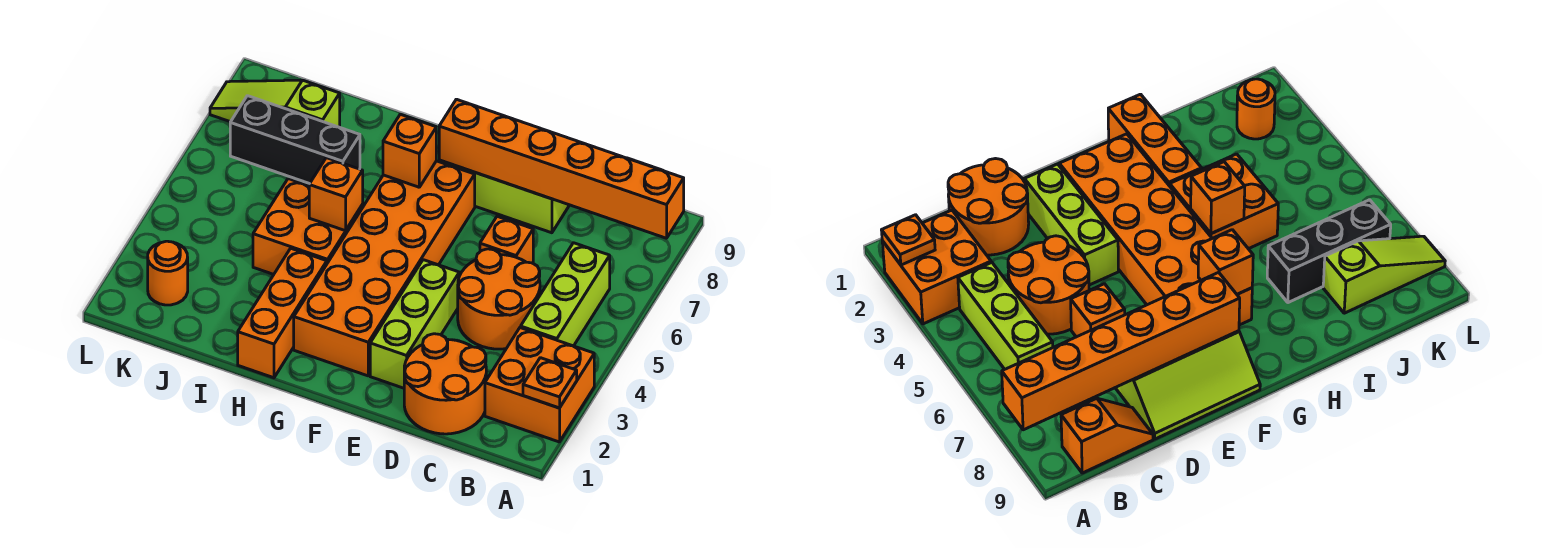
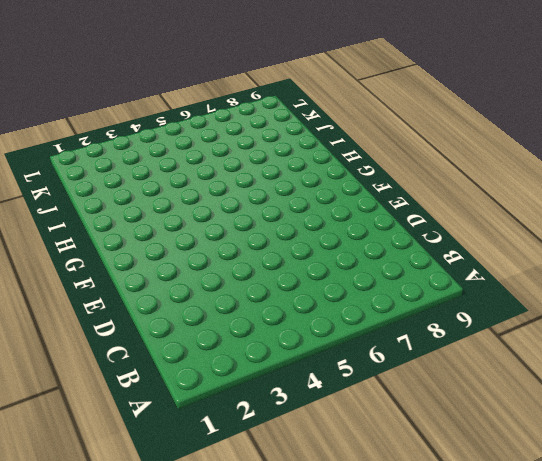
none -> orange brick A2:B3 level 1
none -> lime brick B4:B6 level 1
none -> orange slope B9:C9 level 1 top B

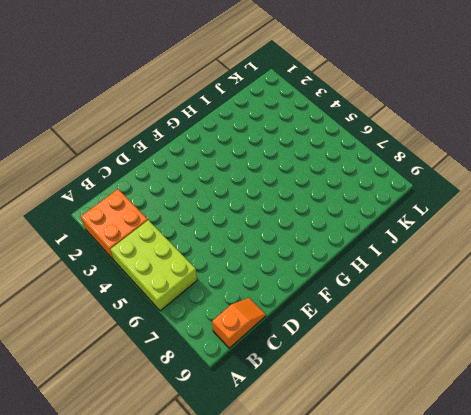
lime brick A4:B6 level 1 -> lime brick B4:B6 level 1
none -> orange round brick C1:D2 level 1
none -> orange round brick C4:D5 level 1
none -> orange brick D6 level 1

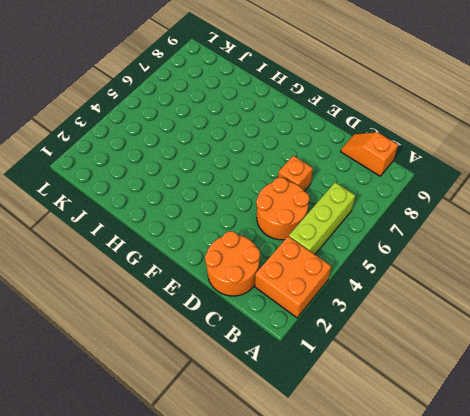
none -> lime slope D8:F9 level 1 top 8
none -> lime brick E2:E4 level 1
none -> orange brick F2:G7 level 1

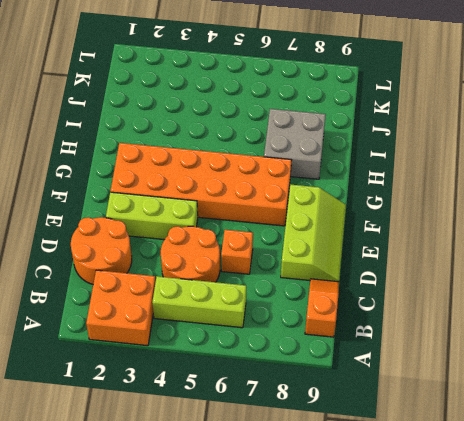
grey brick H7:I8 level 1 -> black brick I7:K7 level 1
none -> orange brick H1:H3 level 1
none -> orange brick H4:I5 level 1
none -> lime slope J8:L8 level 1 top J

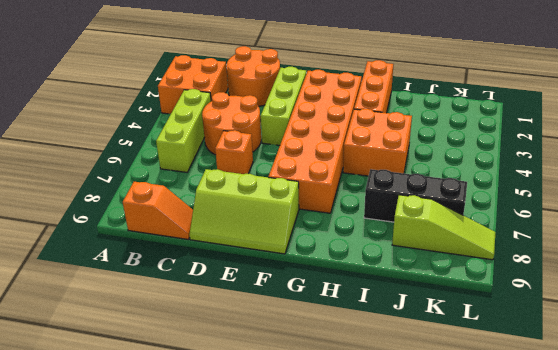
none -> orange round brick K2 level 1
none -> orange plate A2 level 2
none -> orange brick A8:F8 level 2

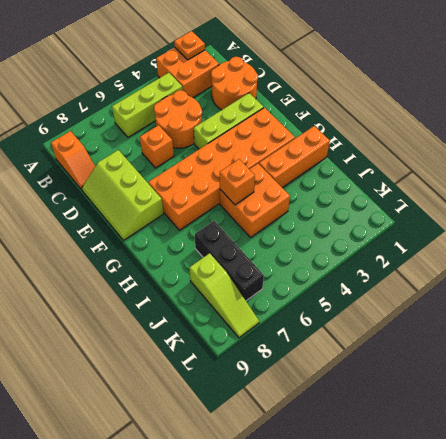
none -> orange round brick K2 level 1
none -> orange brick A8:F8 level 2
none -> orange brick G7 level 2

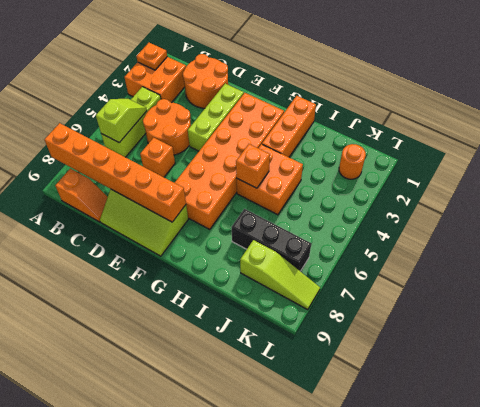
lime slope B5:B6 level 2 top 6 -> none
none -> orange brick G7 level 2

